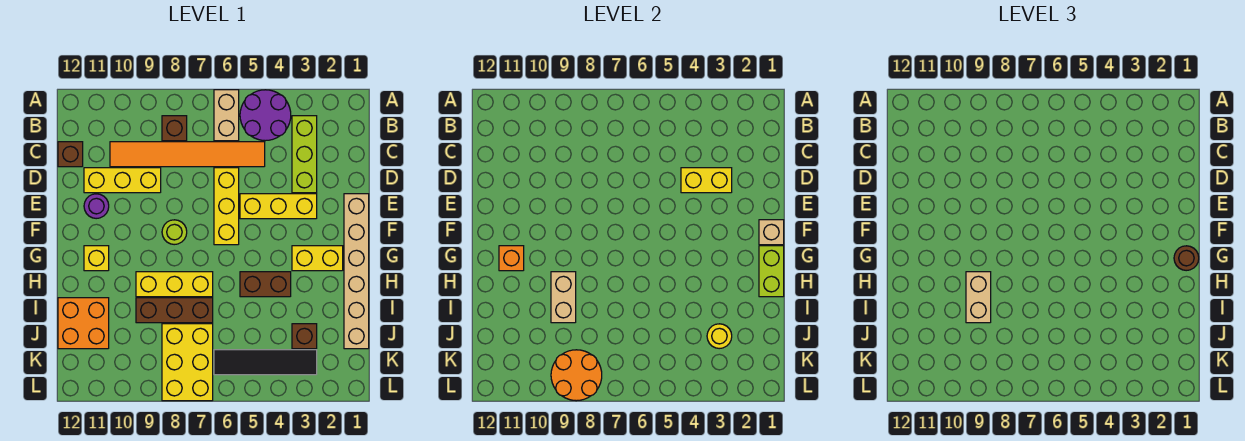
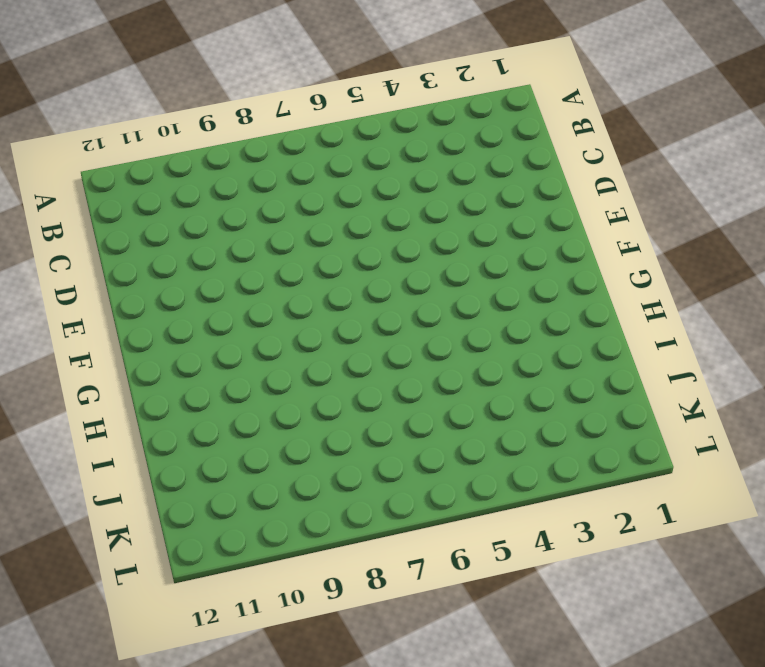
none -> purple round brick A4:B5 level 1
none -> tan brick A6:B6 level 1
none -> lime brick B3:D3 level 1
none -> brown brick B8 level 1

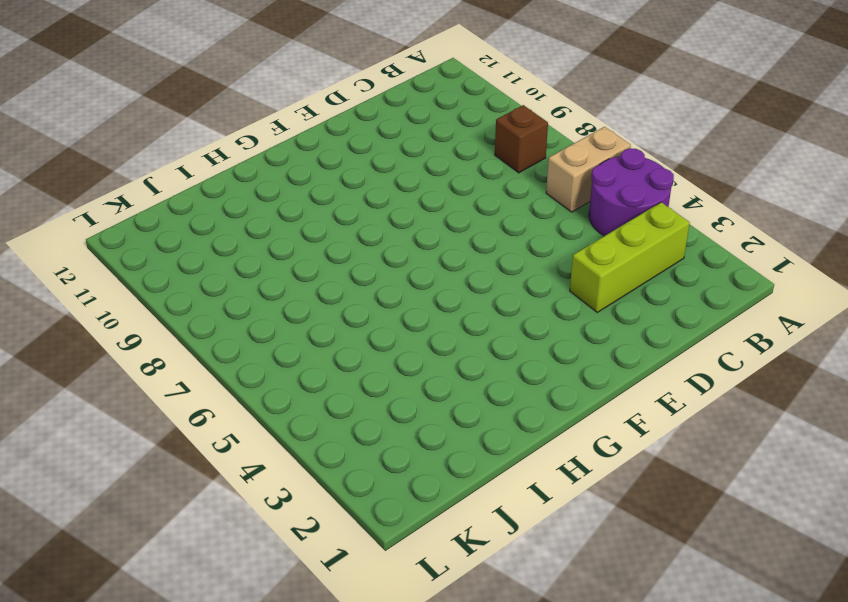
none -> orange tile C5:C10 level 1
none -> brown brick C12 level 1
none -> yellow brick D6:F6 level 1
none -> yellow brick D9:D11 level 1

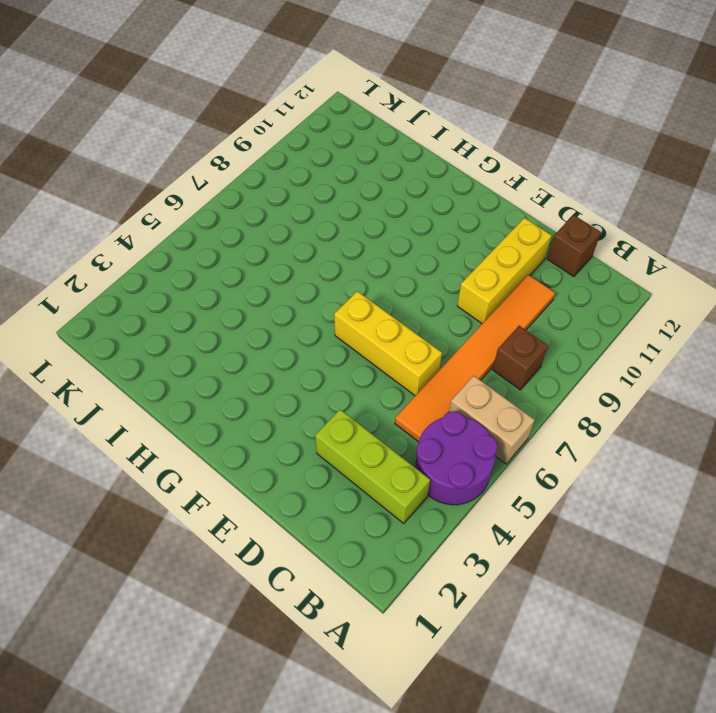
none -> tan brick E1:J1 level 1
none -> yellow brick E3:E5 level 1
none -> purple round brick E11 level 1
none -> lime round brick F8 level 1

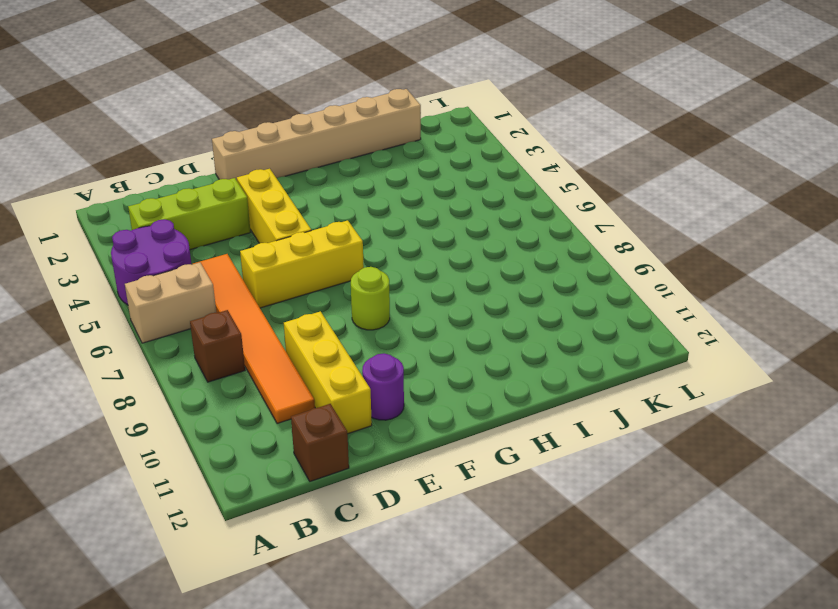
none -> yellow brick G2:G3 level 1
none -> yellow brick G11 level 1
none -> brown brick H4:H5 level 1
none -> yellow brick H7:H9 level 1

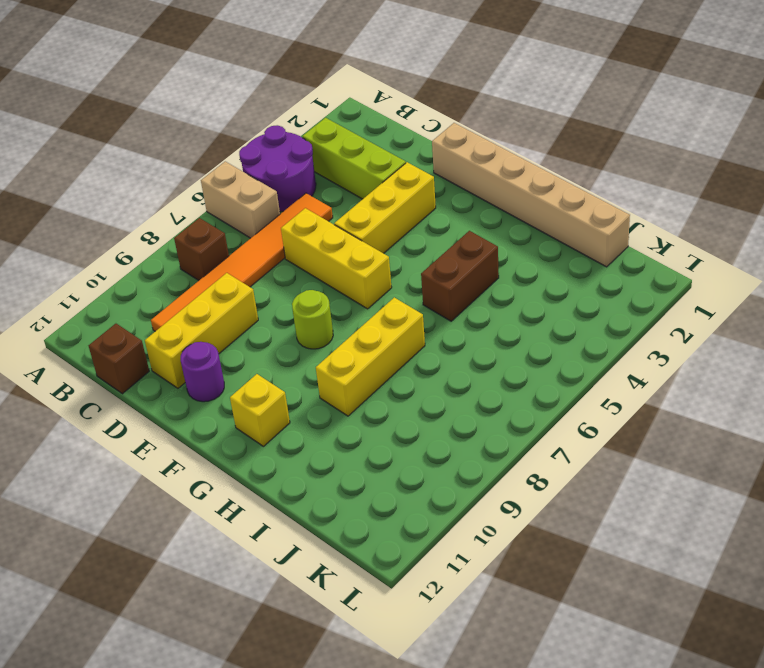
none -> yellow brick G2:G3 level 1
none -> brown brick I7:I9 level 1
none -> orange brick I11:J12 level 1
none -> brown brick J3 level 1

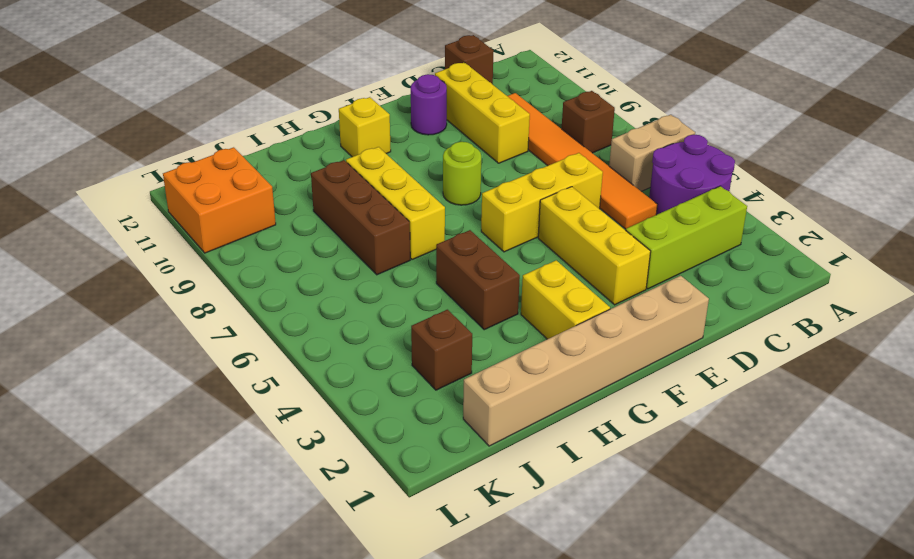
orange brick K10:L11 level 1 -> orange brick I11:J12 level 1
none -> yellow brick J7:L8 level 1
none -> black tile K3:K6 level 1
none -> yellow brick D3:D4 level 2
none -> tan brick F1 level 2

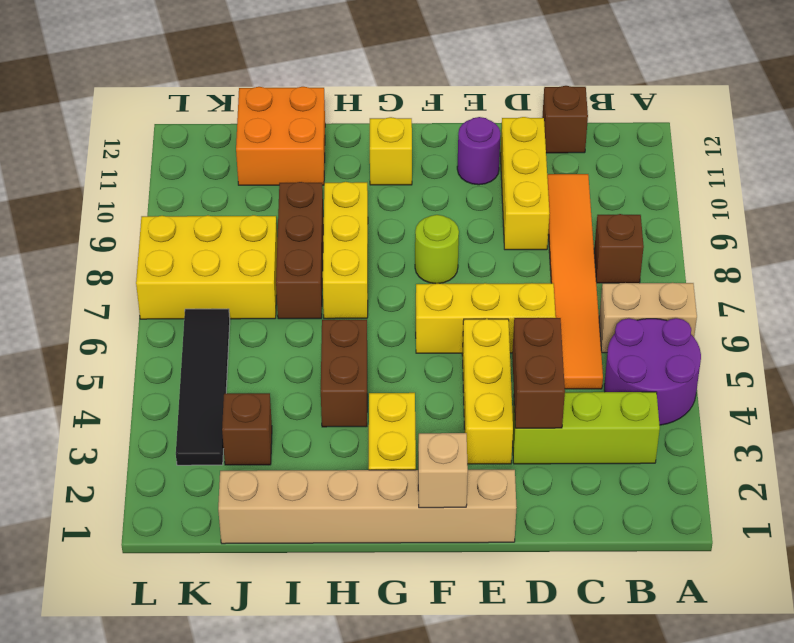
brown brick D3:D4 level 2 -> yellow brick D3:D4 level 2
none -> lime brick G1:H1 level 2
none -> orange brick G11 level 2
none -> tan brick H9:I9 level 2
none -> yellow round brick J3 level 2

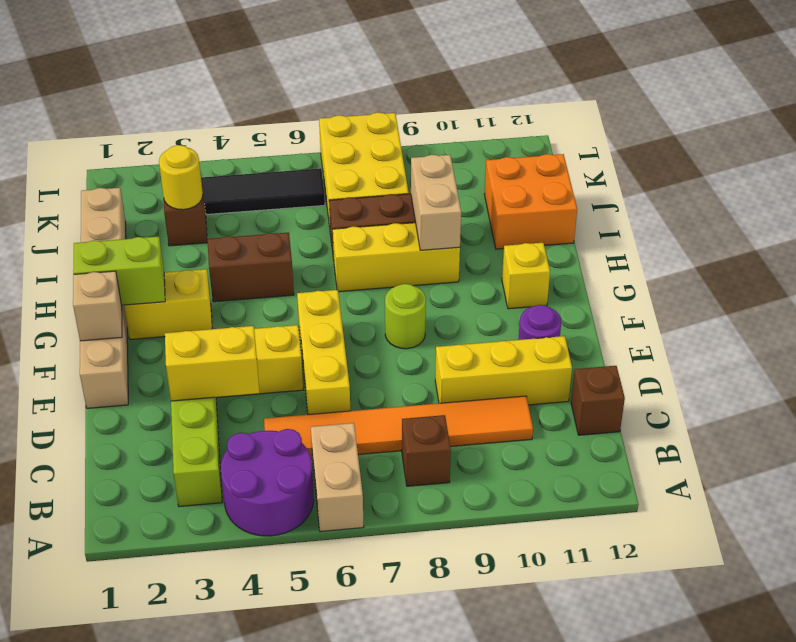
lime brick G1:G2 level 2 -> lime brick G1:H1 level 2
none -> orange brick G11 level 2
none -> orange round brick K8:L9 level 2
none -> brown round brick G1 level 3
none -> tan brick H9:I9 level 3

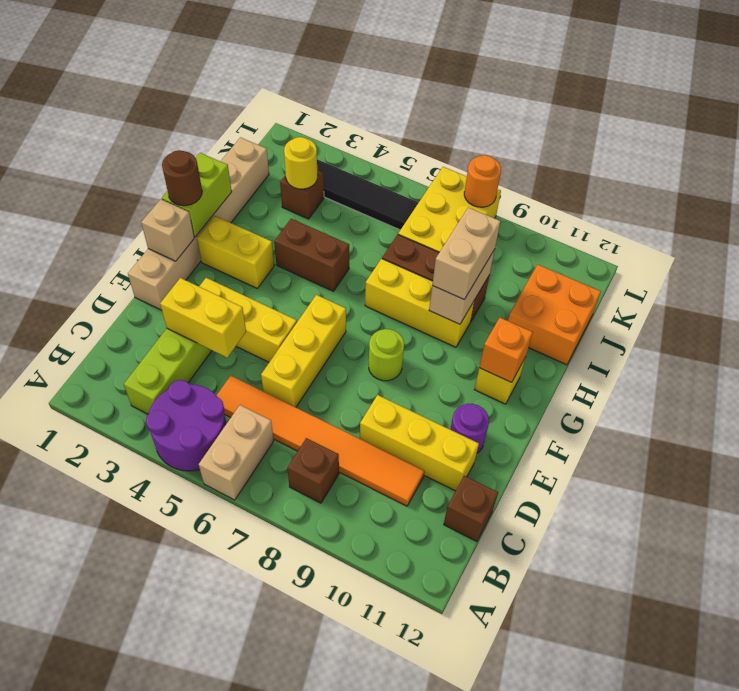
orange round brick L8 level 2 -> orange round brick K8:L9 level 2

